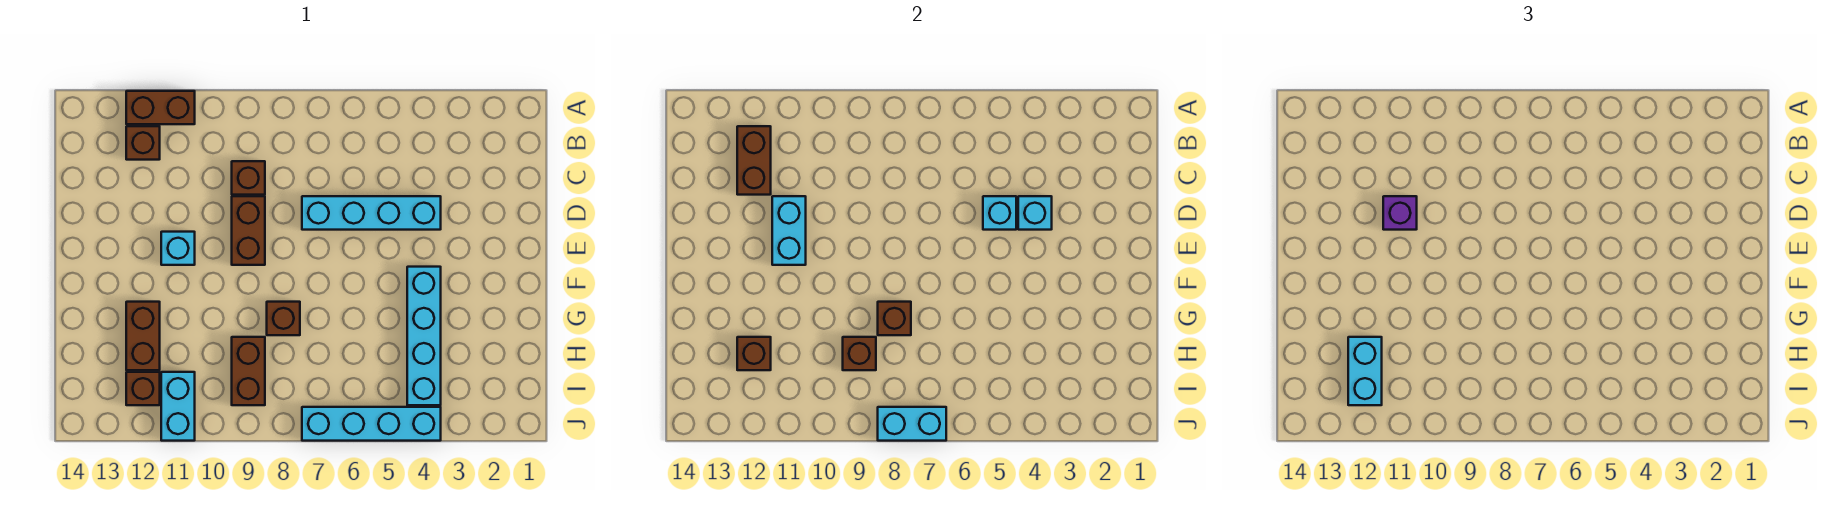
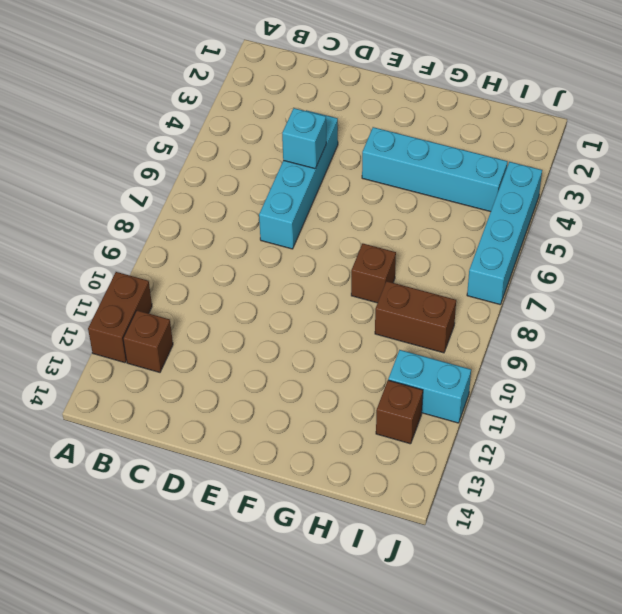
none -> brown brick C9 level 1
none -> brown brick D9:E9 level 1
none -> cyan brick E11 level 1

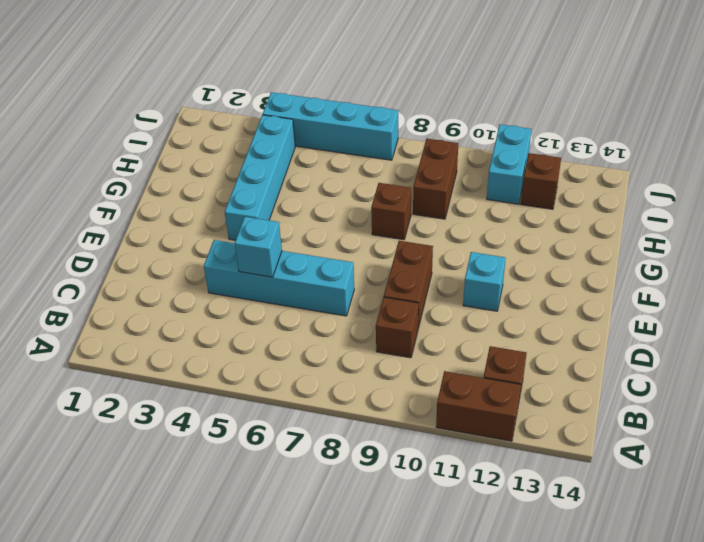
none -> brown brick G12:H12 level 1
none -> brown brick B12:C12 level 2
none -> cyan brick D4 level 2

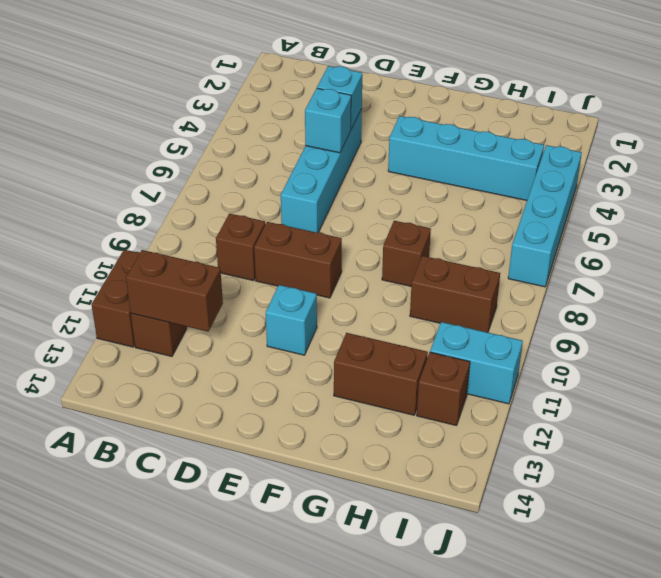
none -> cyan brick D11:E11 level 2
none -> brown brick G8 level 2
none -> brown brick H9 level 2

